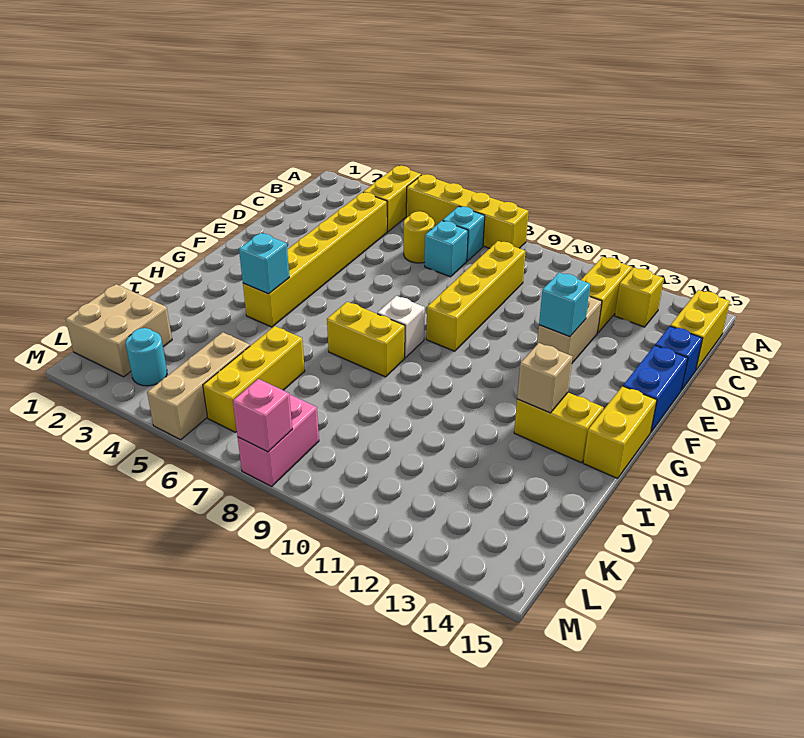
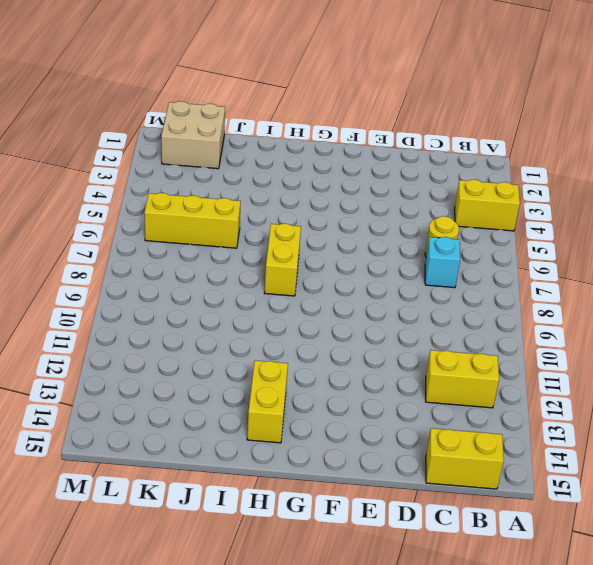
none -> yellow brick A5:A8 level 1
none -> cyan brick B7 level 1
none -> yellow brick B13 level 1

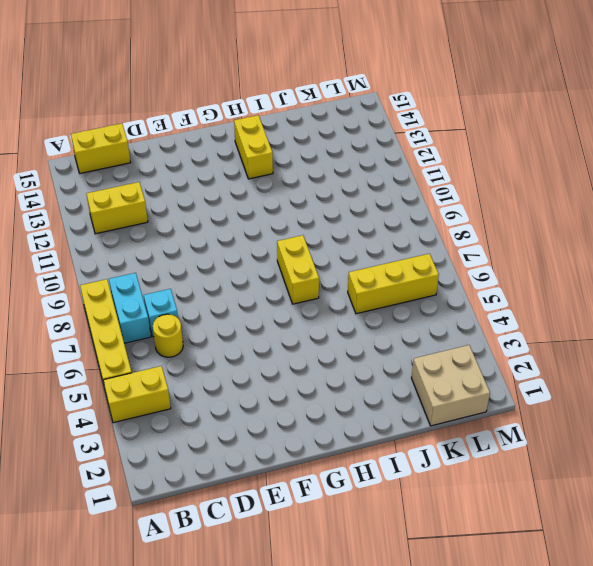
cyan brick B7:B8 level 1 -> cyan brick B7 level 1
none -> yellow brick B13 level 1
none -> yellow brick C4:H4 level 1
none -> yellow brick C9:F9 level 1

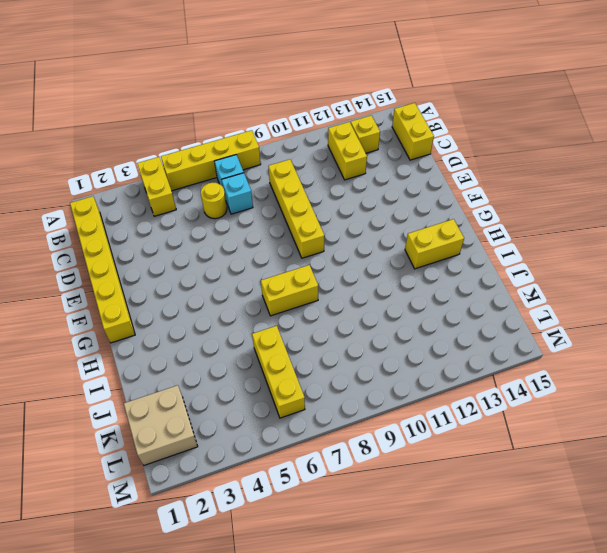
yellow brick B1:G1 level 1 -> yellow brick C4:H4 level 1
none -> tan brick D12:E12 level 1
none -> blue brick D15 level 1
none -> blue brick E15:F15 level 1

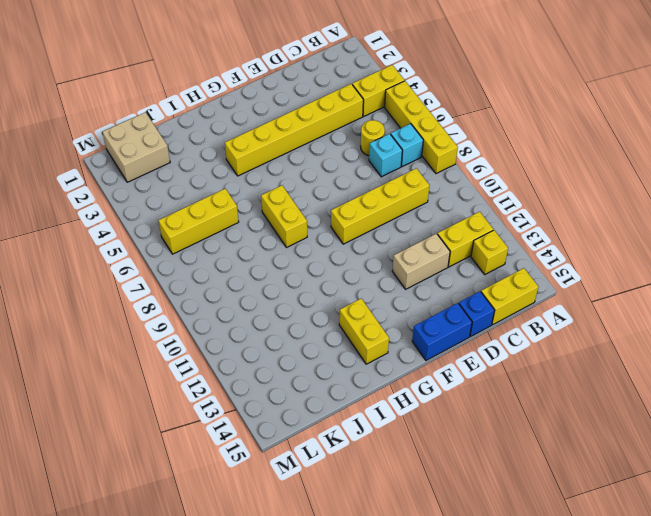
none -> white brick G8 level 1
none -> yellow brick G15:H15 level 1
none -> tan brick K5:M5 level 1

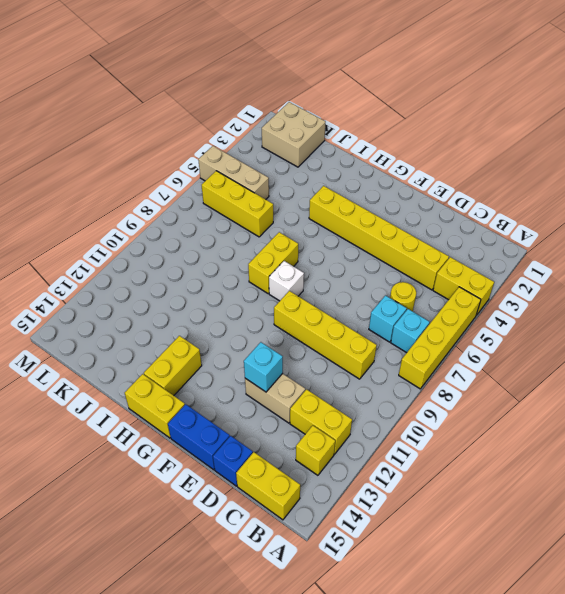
none -> cyan round brick L3 level 1
none -> pink brick L8:M8 level 1
none -> cyan brick H4 level 2

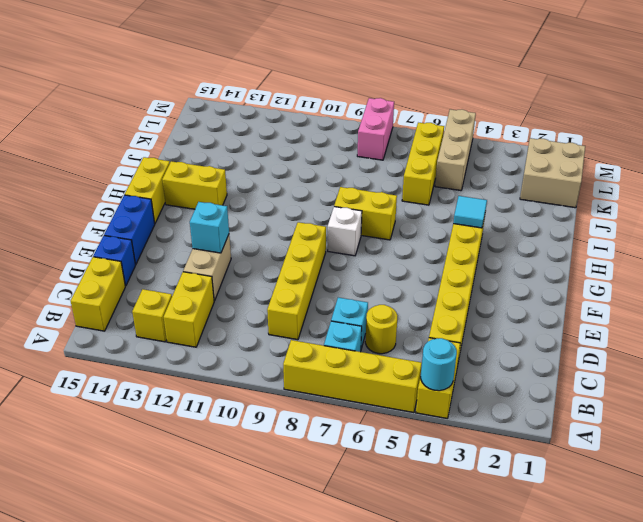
cyan round brick A4 level 2 -> cyan round brick L3 level 1
cyan tile H4 level 2 -> cyan brick H4 level 2
none -> tan brick H13 level 2
none -> pink brick M8 level 2

